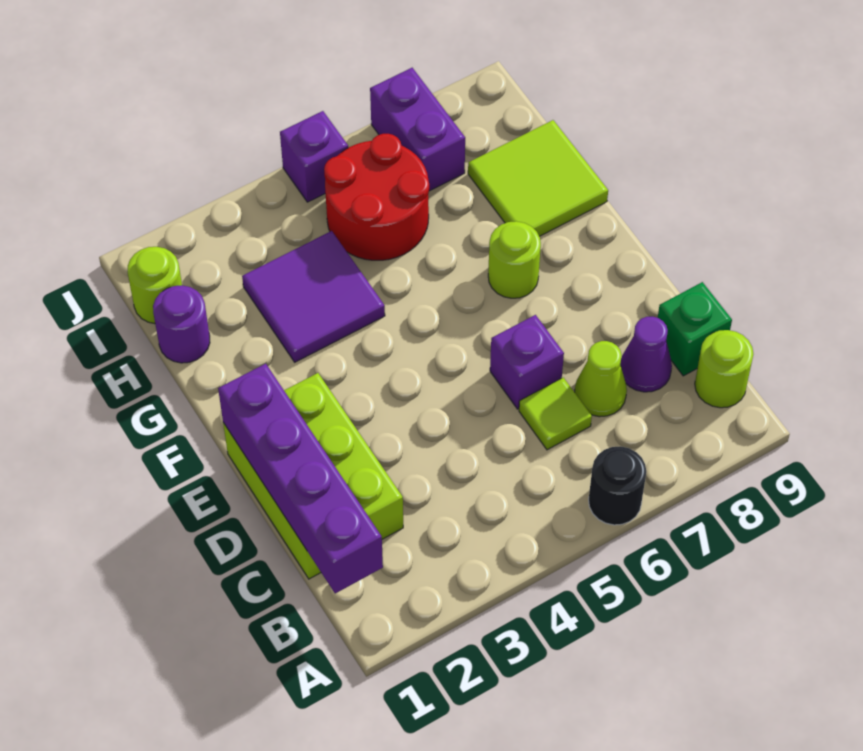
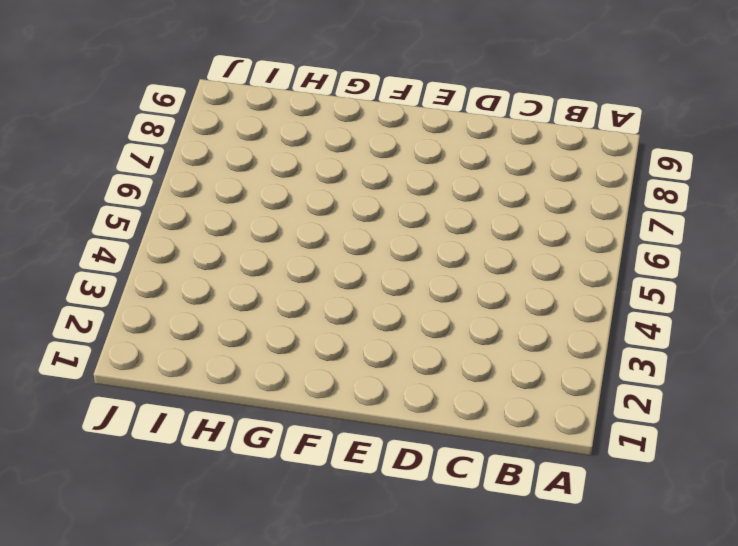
none -> black round brick A6 level 1
none -> lime round brick B9 level 1
none -> lime brick C1:E2 level 1

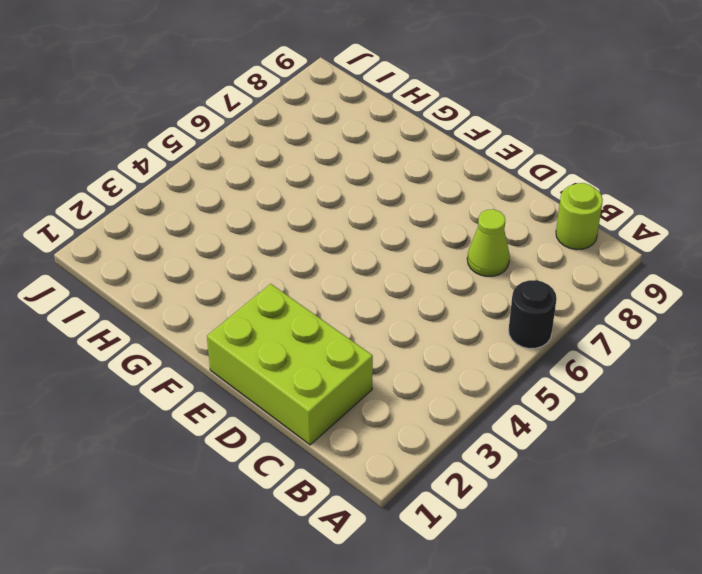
none -> lime tile C6 level 1
none -> purple cone C8 level 1
none -> green brick C9 level 1

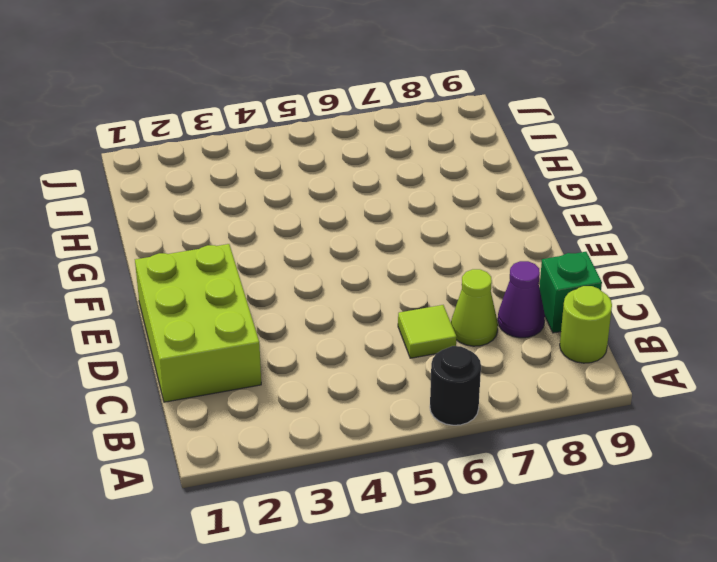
none -> purple brick D6 level 1
none -> lime round brick F7 level 1
none -> purple tile G3:H4 level 1

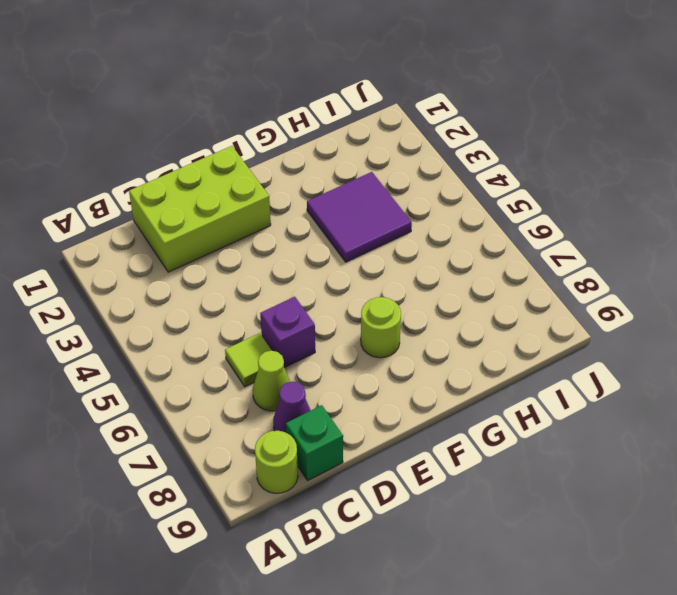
none -> black round brick A6 level 1
none -> lime tile G8:H9 level 1
none -> purple round brick H1 level 1

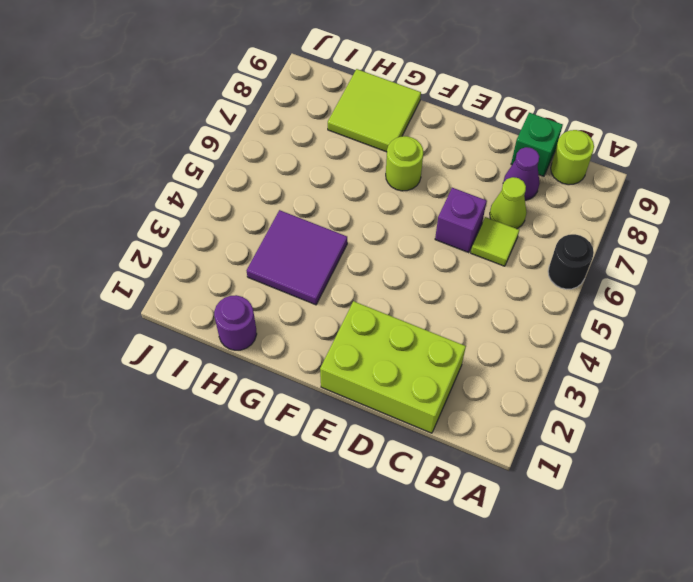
none -> red round brick H5:I6 level 1
none -> lime round brick I1 level 1
none -> purple brick I7:J7 level 1

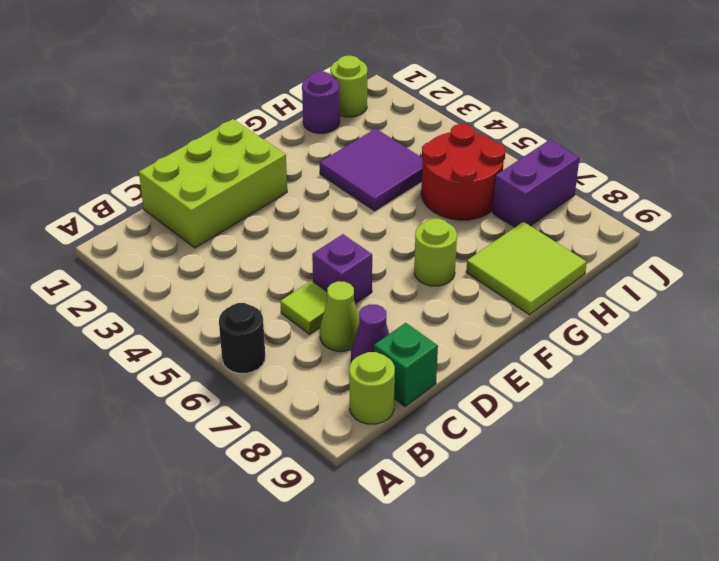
none -> purple brick J5 level 1
none -> purple brick B1:E1 level 2

